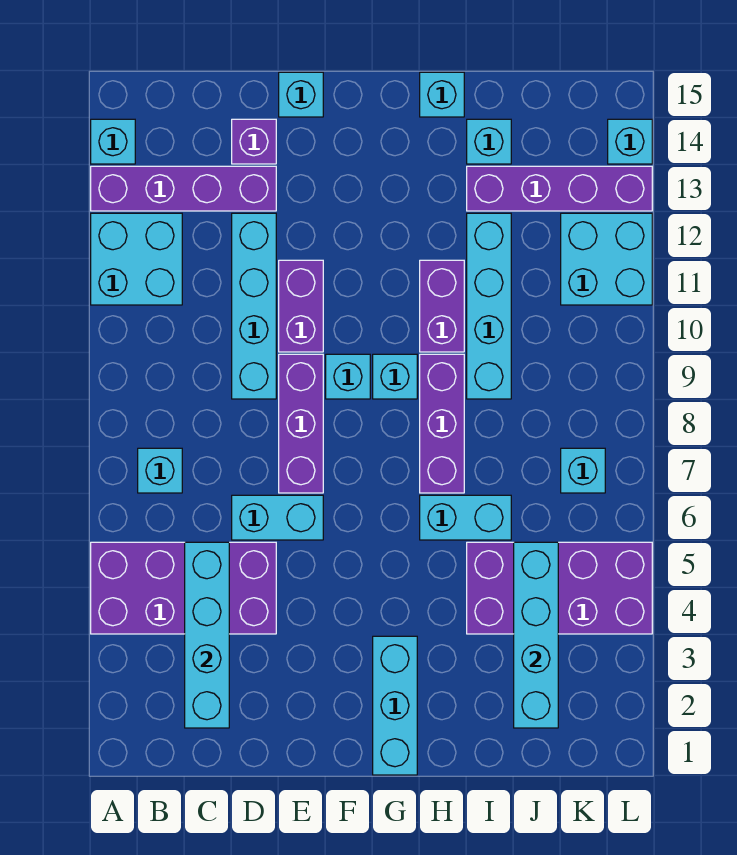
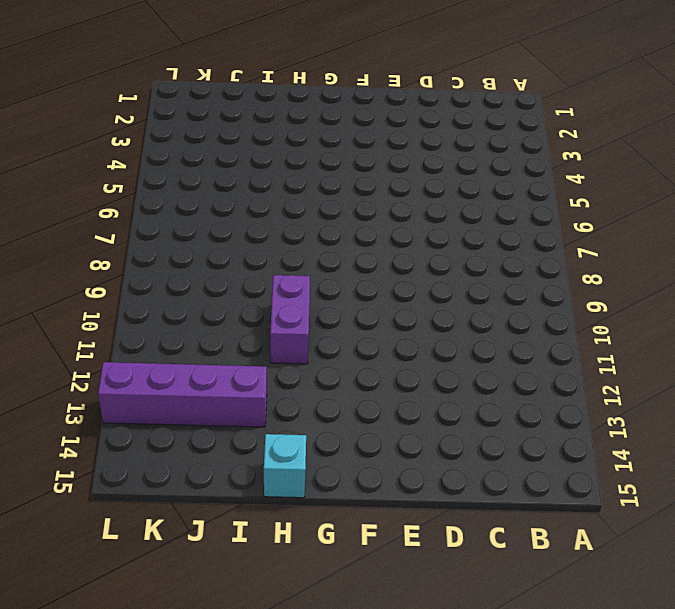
none -> purple brick A4:D5 level 1
none -> cyan brick A11:B12 level 1
none -> purple brick A13:D13 level 1

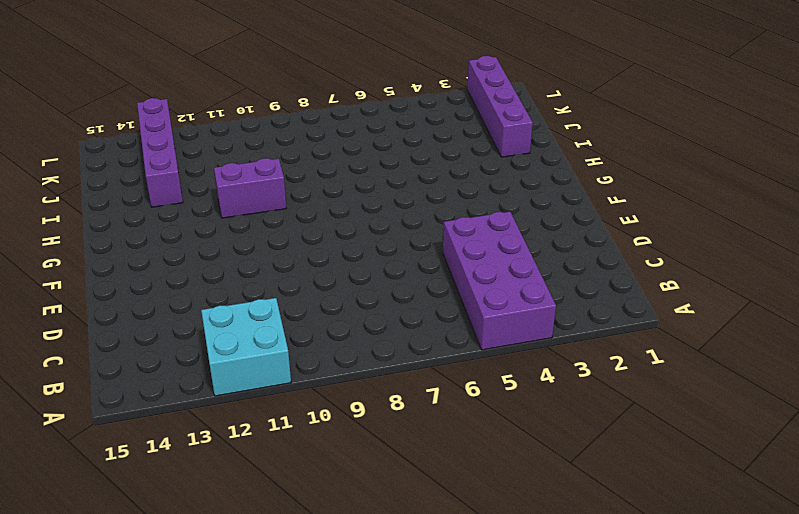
purple brick I2:L2 level 1 -> purple brick A13:D13 level 1
none -> cyan brick A14 level 1
none -> cyan brick B7 level 1
none -> cyan brick D6:E6 level 1

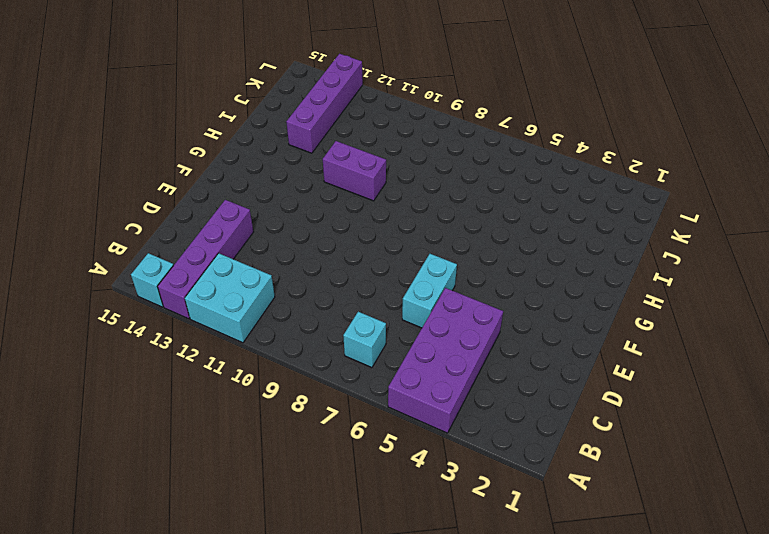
none -> cyan brick D9:D12 level 1
none -> purple brick D14 level 1
none -> purple brick E7:E9 level 1

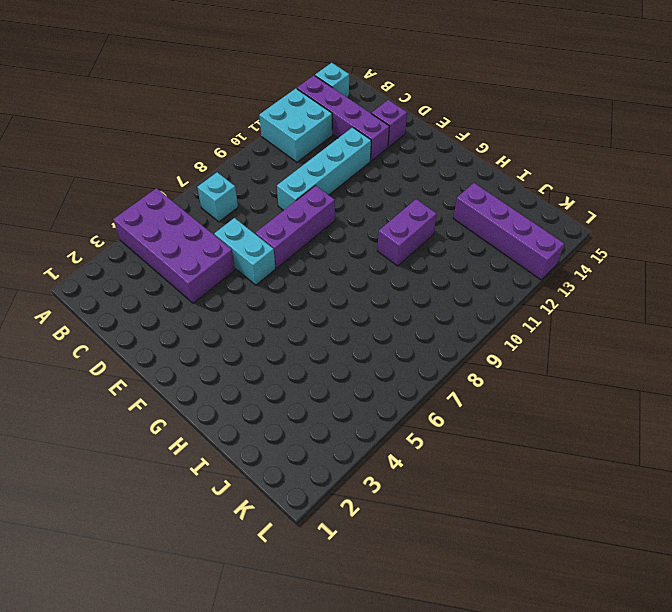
none -> purple brick E10:E11 level 1
none -> cyan brick E15 level 1
none -> cyan brick F9 level 1

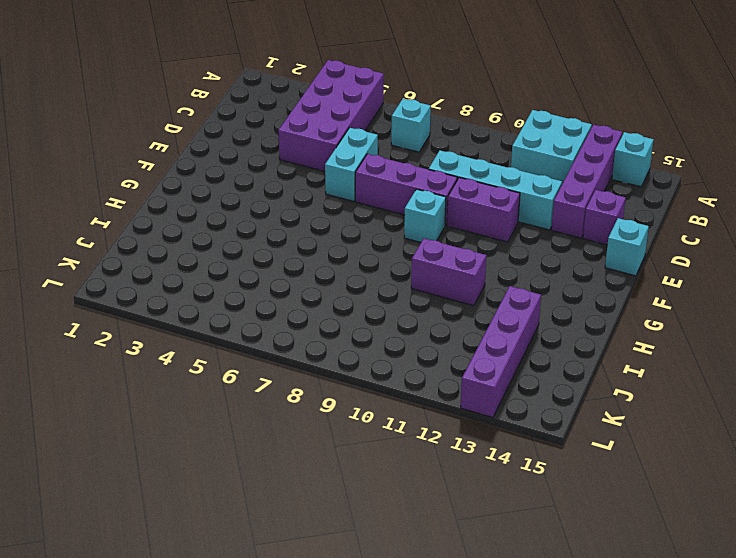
none -> cyan brick G1:G3 level 1
none -> cyan brick G9 level 1
none -> cyan brick H6:I6 level 1

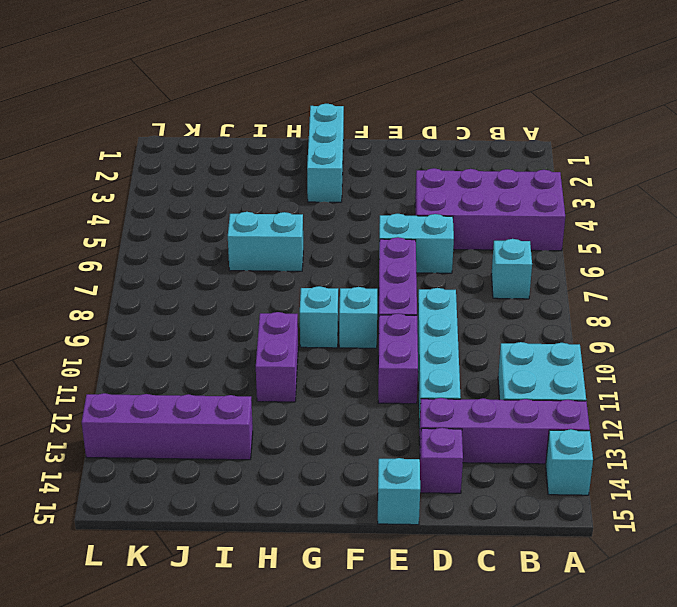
none -> purple brick H7:H9 level 1
none -> cyan brick H15 level 1
none -> purple brick I4:L5 level 1

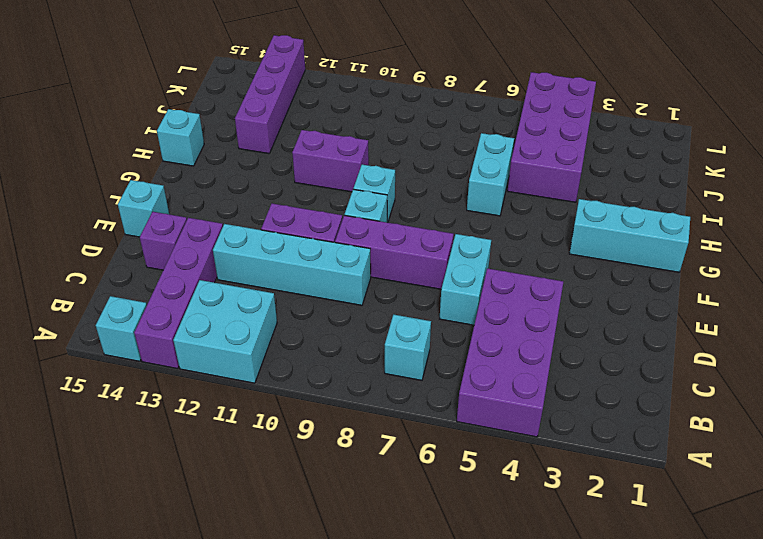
none -> purple brick H7:H9 level 1
none -> cyan brick I9:I12 level 1
none -> cyan brick I14 level 1

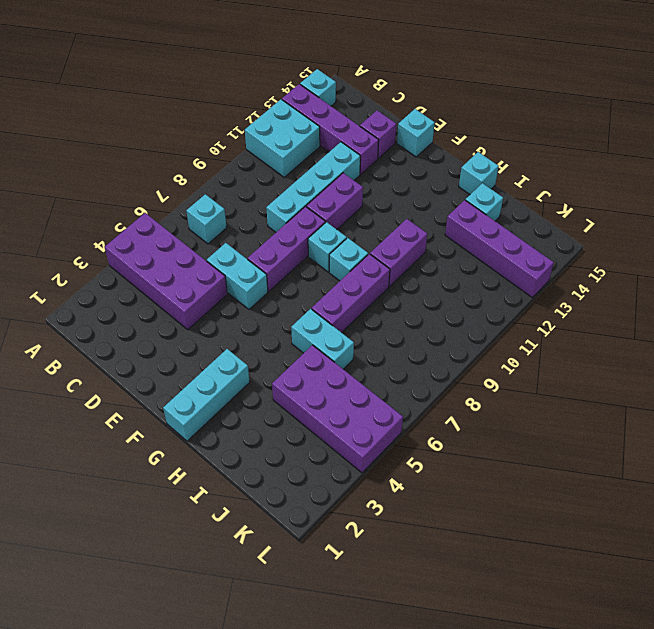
none -> cyan brick I9:I12 level 1
none -> cyan brick K7 level 1
none -> cyan brick K11:L12 level 1

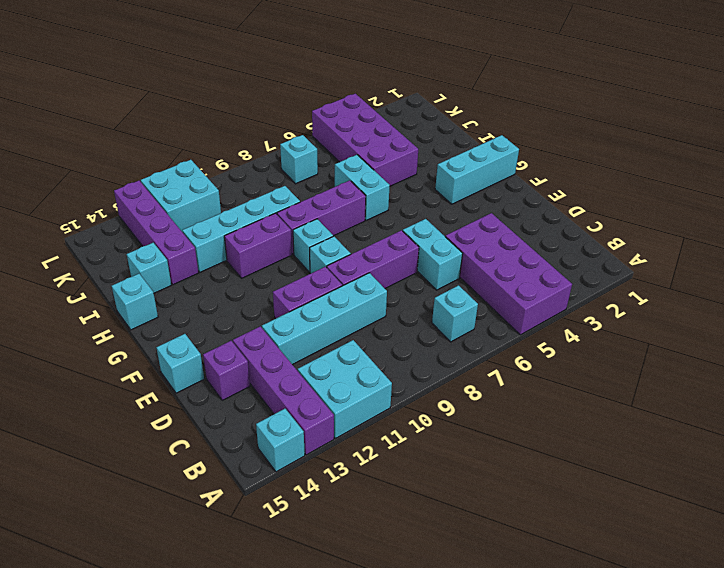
none -> cyan brick L14 level 1
none -> cyan brick C2:C5 level 2
none -> cyan brick J2:J5 level 2

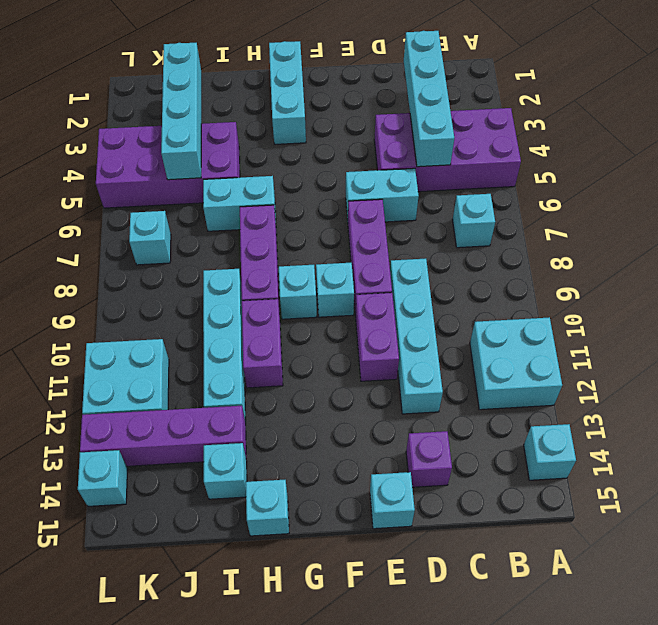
none -> purple brick A13:D13 level 1

